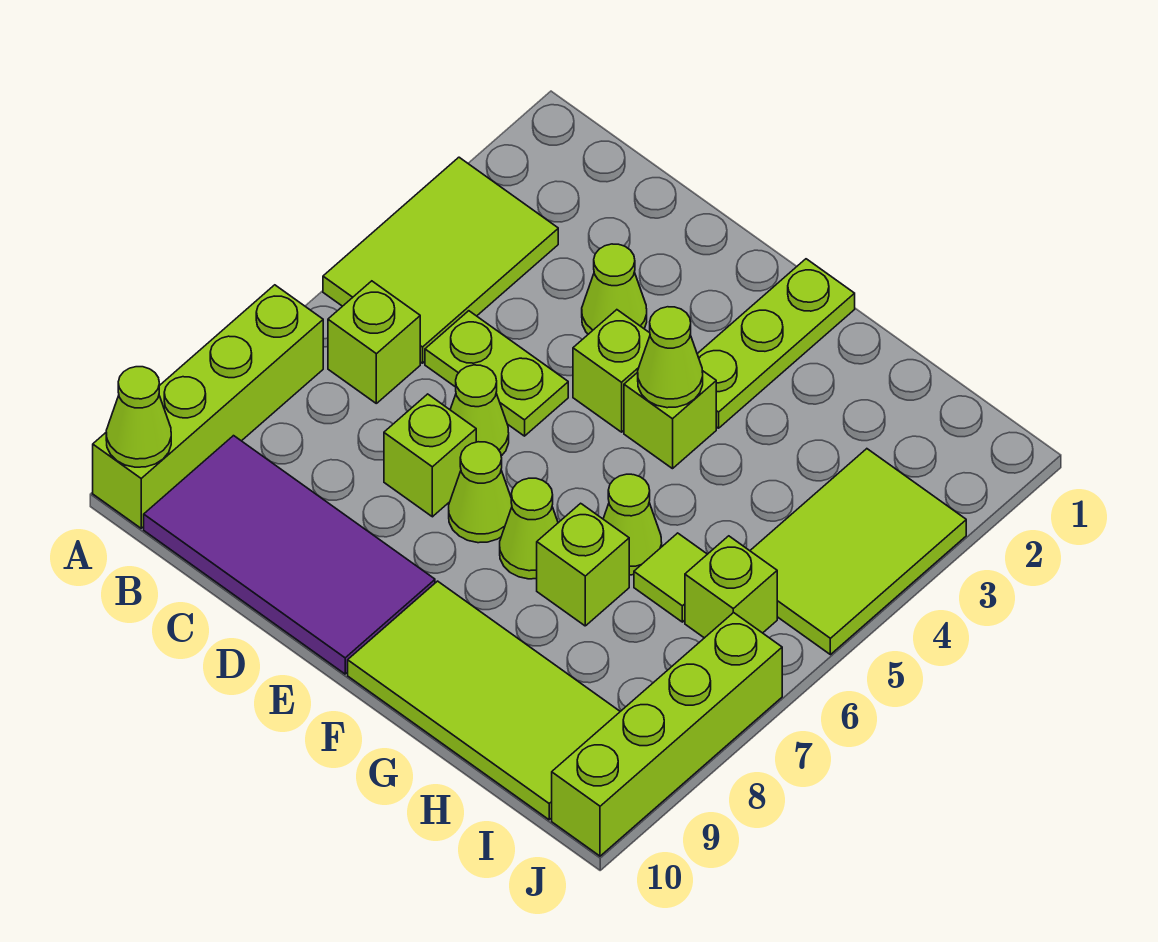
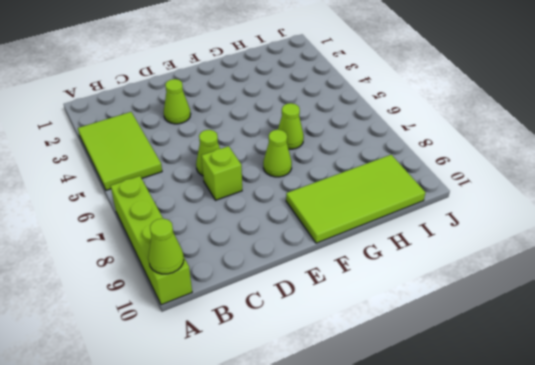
none -> lime brick B6 level 1
none -> purple tile B9:E10 level 1
none -> lime plate C5:D5 level 1

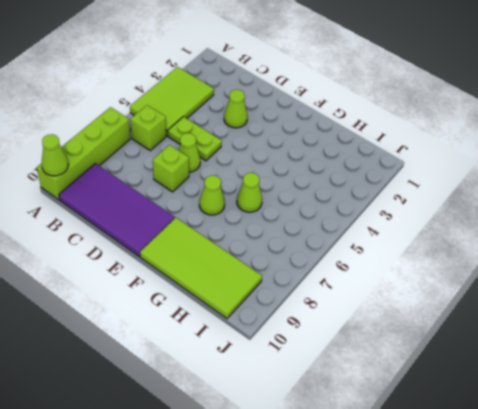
none -> lime brick E4 level 1
none -> lime cone E7 level 1
none -> lime plate F1:F3 level 1

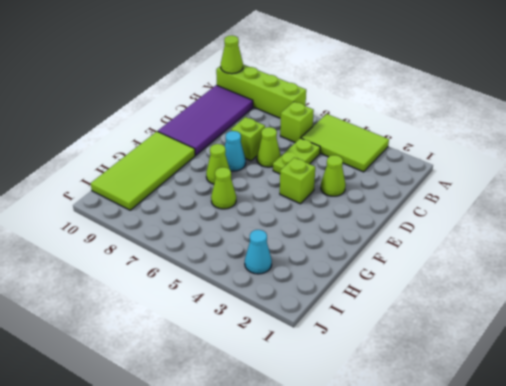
cyan cone E7 level 1 -> lime cone E7 level 1
cyan cone I3 level 1 -> lime tile I3:J5 level 1
none -> lime plate F1:F3 level 1
none -> lime brick F4 level 1
none -> lime brick G7 level 1

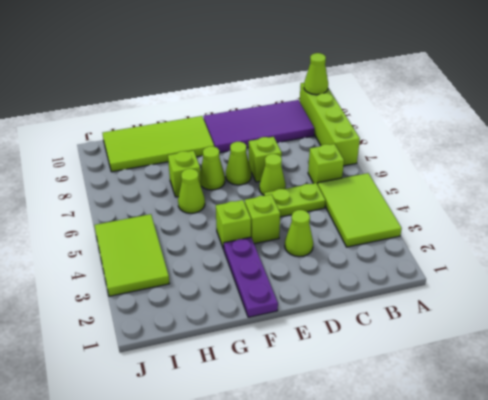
purple plate F1:F3 level 1 -> lime plate F1:F3 level 1
none -> lime tile H6 level 1
none -> lime brick I6 level 1
none -> lime brick J7:J10 level 1

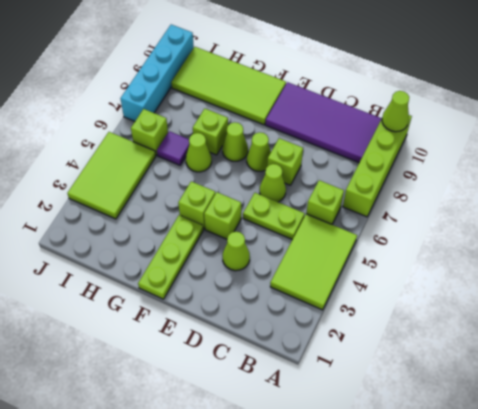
purple tile H6 level 1 -> lime tile H6 level 1
cyan brick J7:J10 level 1 -> lime brick J7:J10 level 1
none -> lime cone F4 level 2

